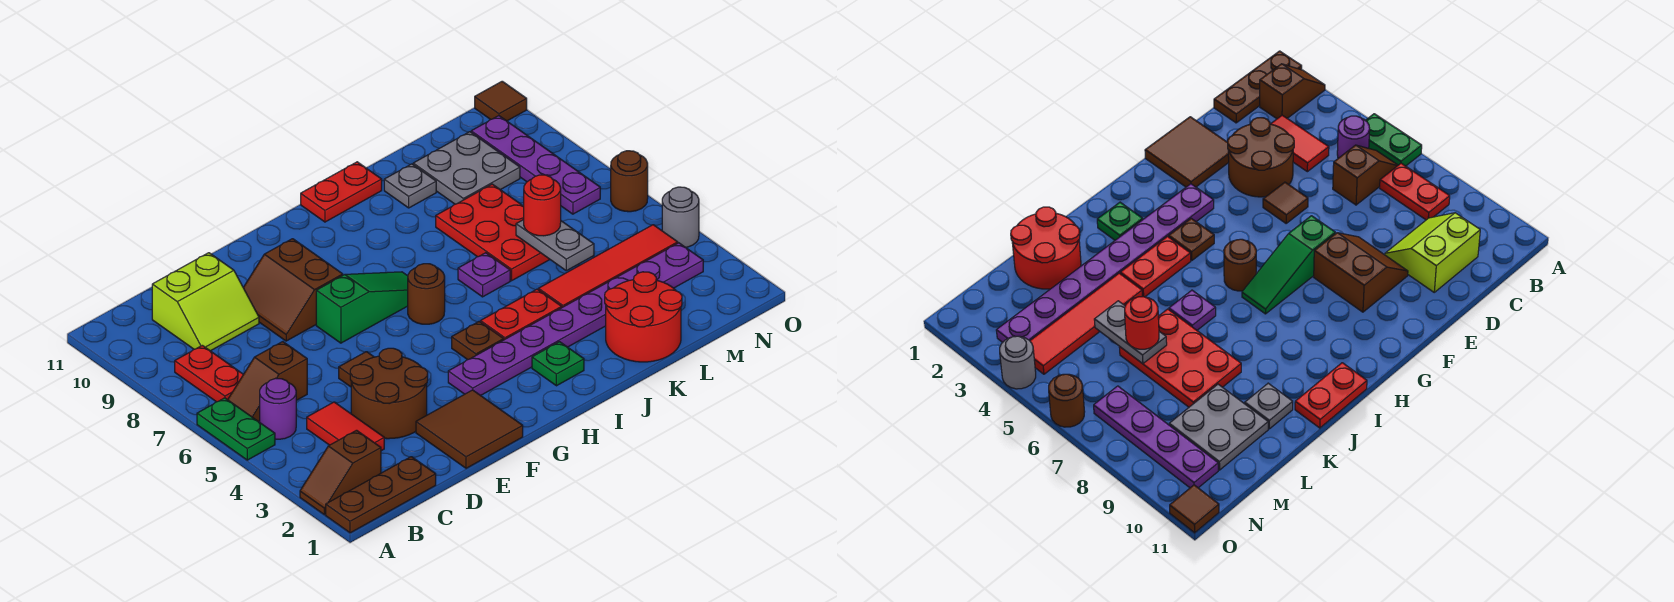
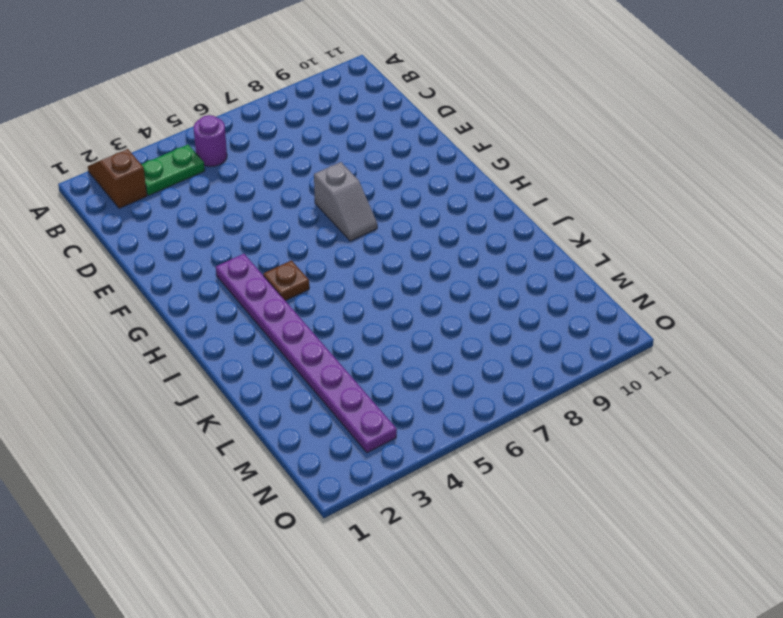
green plate B3:B4 level 1 -> green plate A5:A6 level 1
grey slope F7:G7 level 1 top F -> green slope F7:H7 level 1 top F
none -> brown plate A1:C1 level 1
none -> brown slope B6:C6 level 1 top C
none -> red plate B7:B8 level 1
none -> red tile C3:C4 level 1

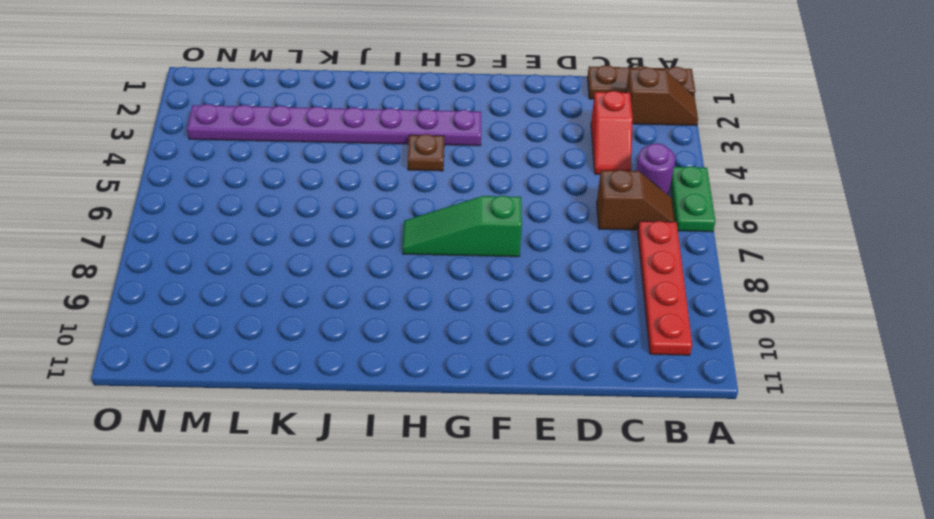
red plate B7:B10 level 1 -> red plate B7:B8 level 1
red slope C3:C4 level 1 top 3 -> red tile C3:C4 level 1
none -> lime slope C9:D10 level 1 top 10
none -> brown round brick D3:E4 level 1
none -> brown tile E1:F2 level 1
none -> brown tile E5 level 1

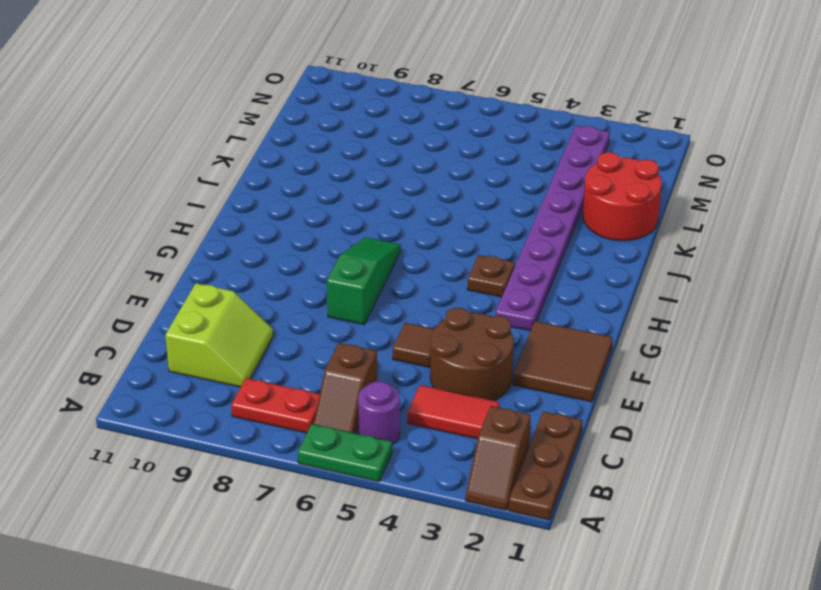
none -> brown slope E8:F9 level 1 top F
none -> brown round brick H6 level 1
none -> green plate I2 level 1
none -> red plate I4:J4 level 1

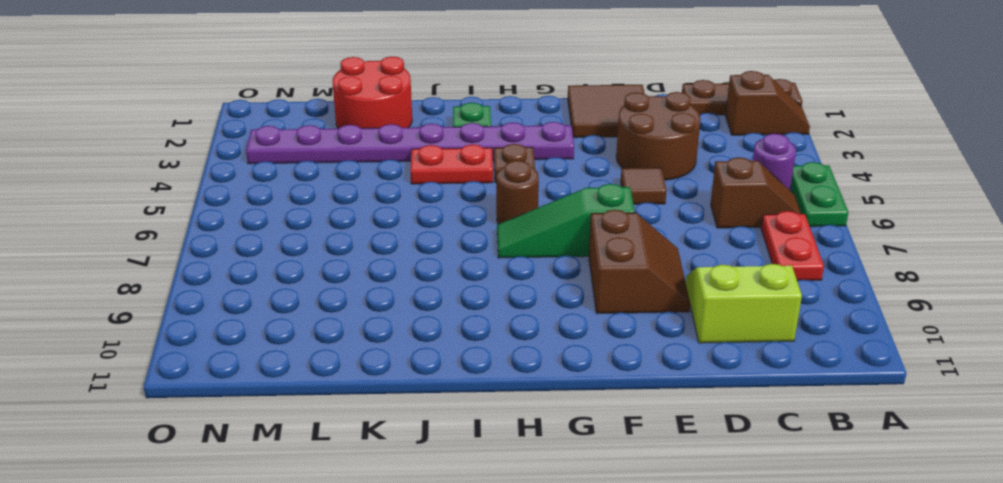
none -> red tile C3:C4 level 1
none -> red plate I11:J11 level 1
none -> purple plate J6 level 1
none -> red tile K4:N4 level 1

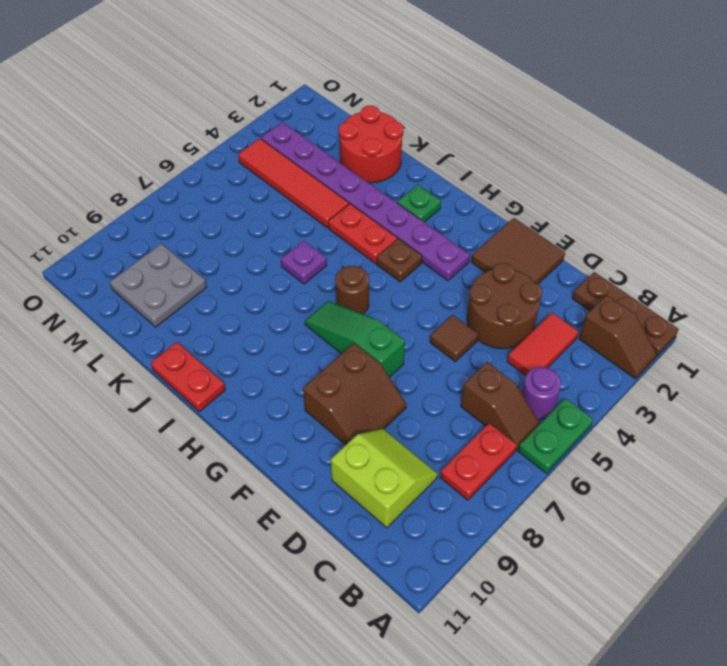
none -> red plate K6:L8 level 1
none -> grey plate K10 level 1
none -> purple plate N7:N10 level 1
none -> grey round brick O4 level 1

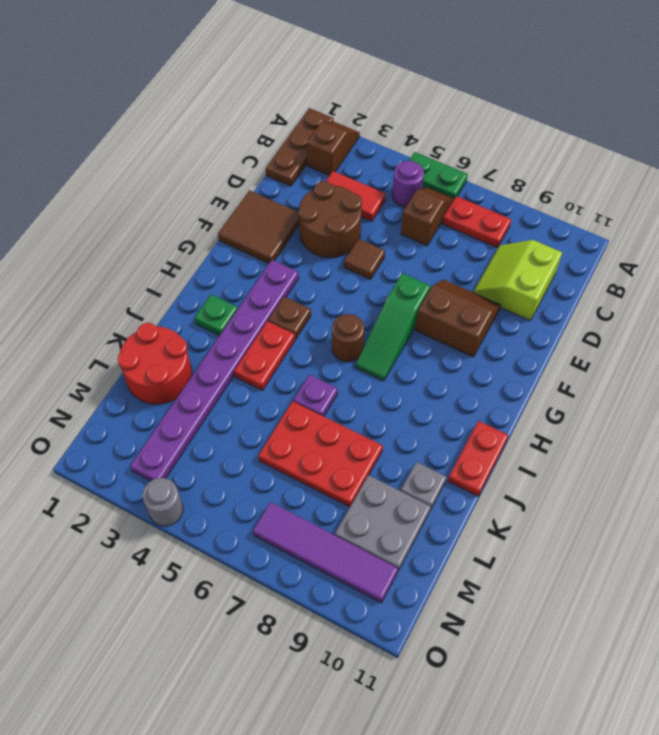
purple tile N7:N10 level 1 -> purple plate N7:N10 level 1
none -> red tile K4:N4 level 1
none -> brown round brick O6 level 1
none -> brown tile O11 level 1
none -> grey plate L5:L6 level 2

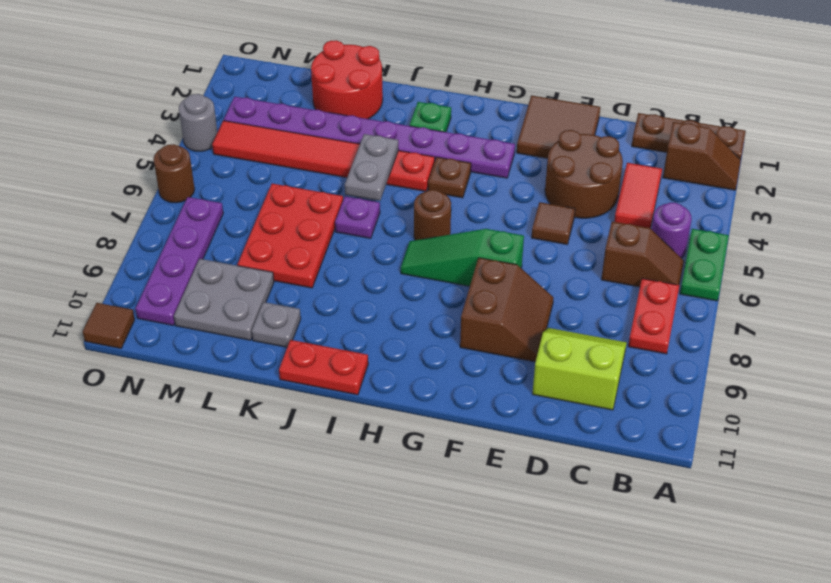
grey plate J4:J5 level 2 -> grey plate L5:L6 level 2
none -> red round brick L6 level 3

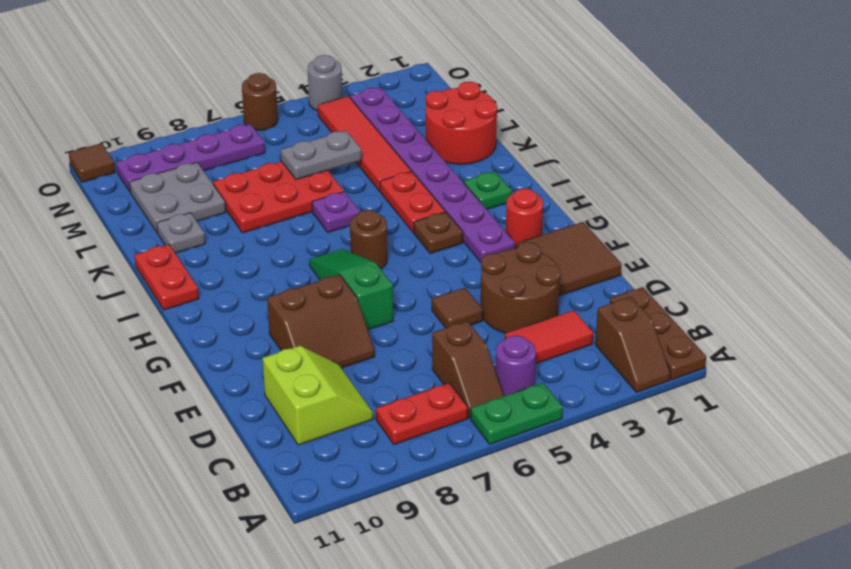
red round brick G2 level 1 -> red round brick L6 level 3

